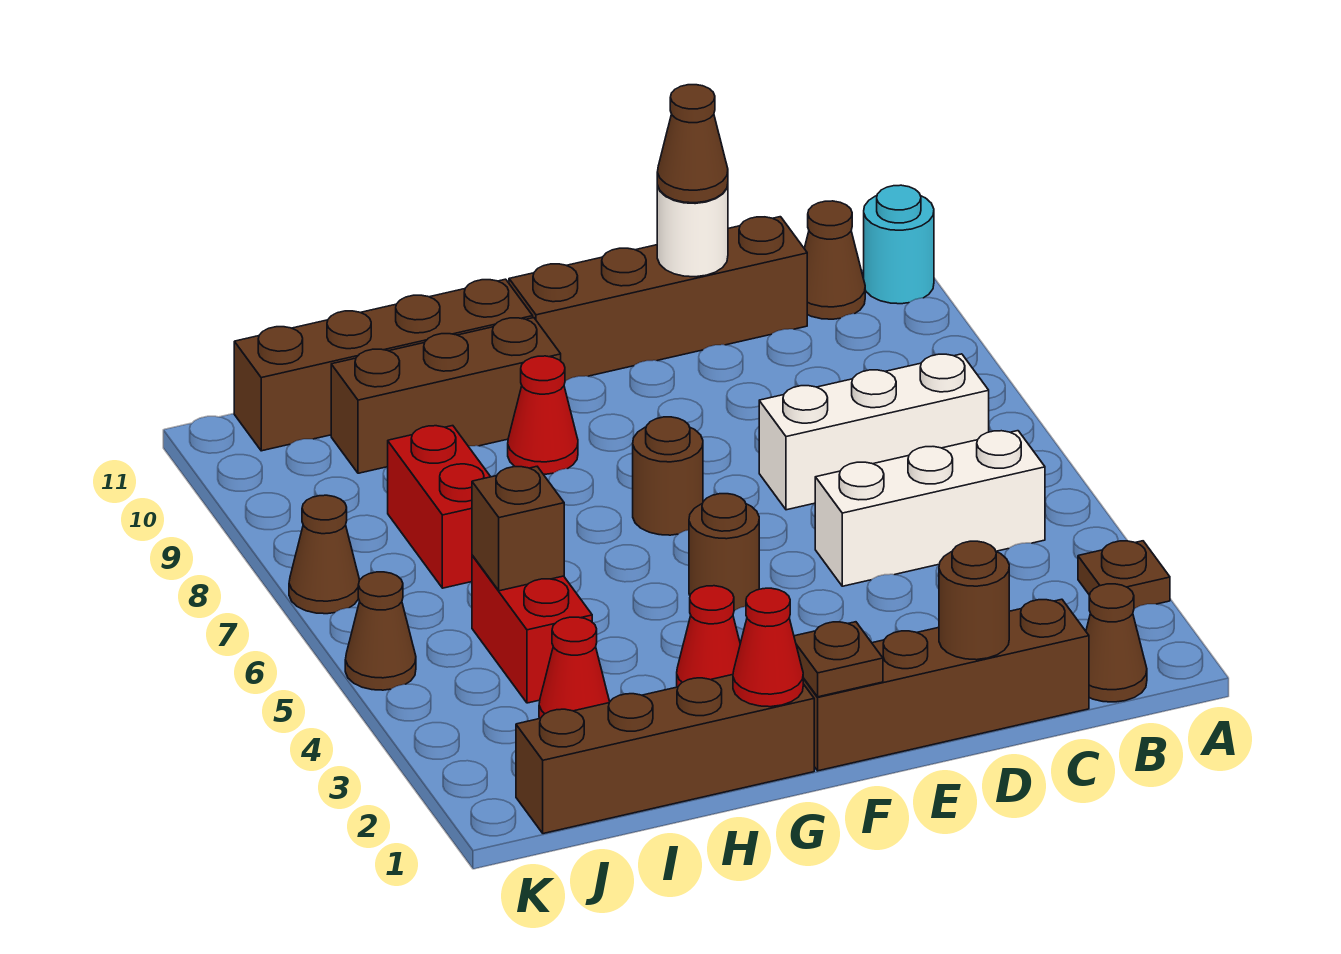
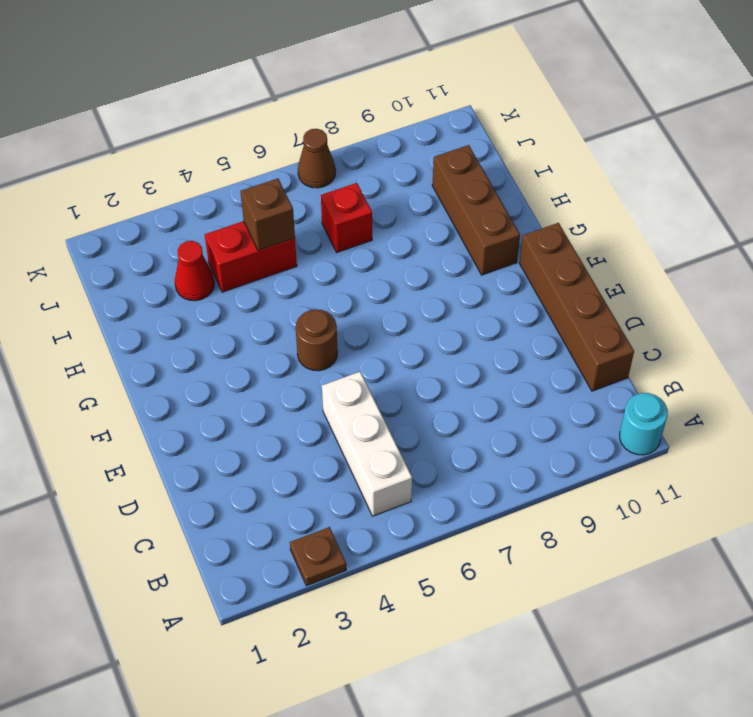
red brick I7 level 1 -> red brick I7:I8 level 1
none -> brown cone B1 level 1
none -> white brick B7:D7 level 1
none -> brown cone B11 level 1

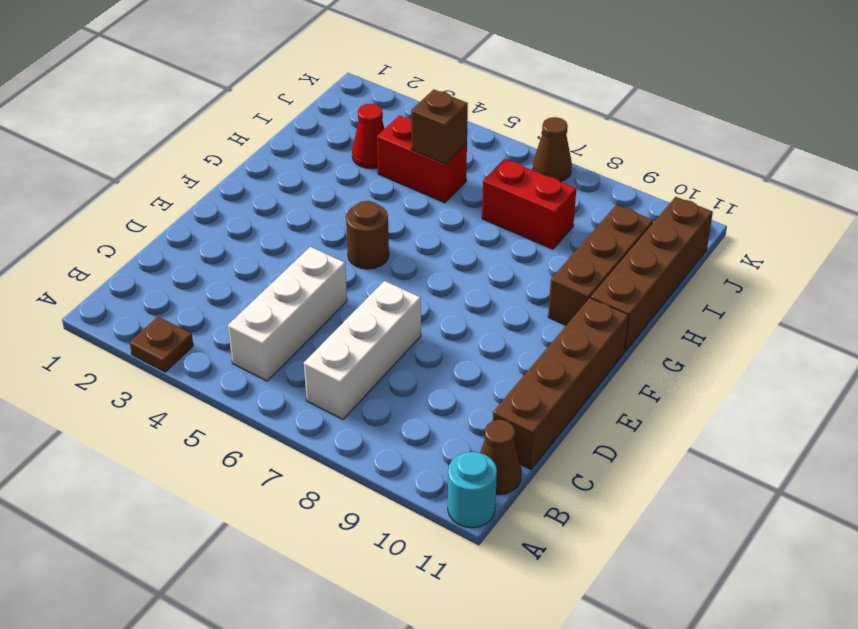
none -> brown cone B1 level 1
none -> brown brick C1:F1 level 1
none -> brown round brick F7 level 1

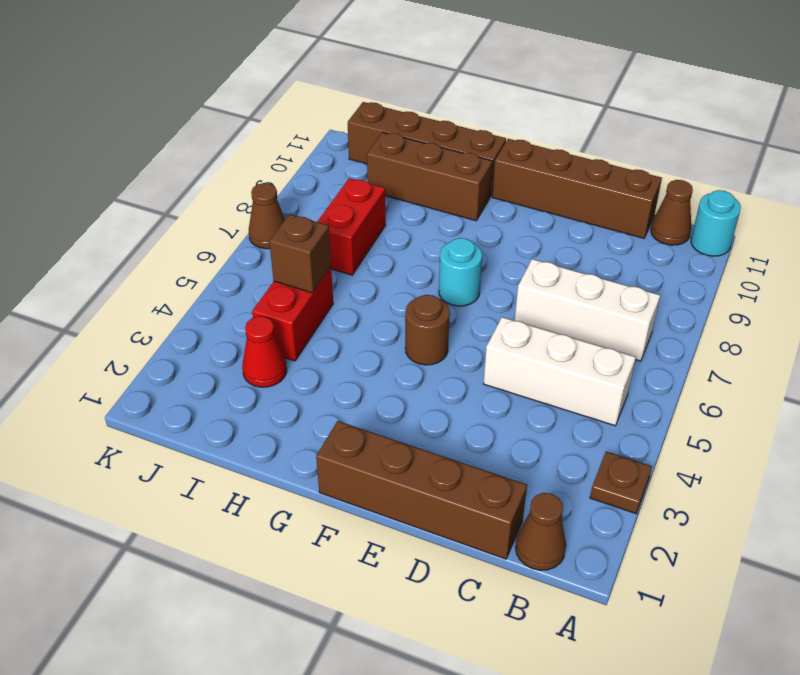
cyan round brick F7 level 1 -> brown round brick F7 level 1
none -> brown brick G1:J1 level 1
none -> red cone G3 level 1
none -> red cone G9 level 1

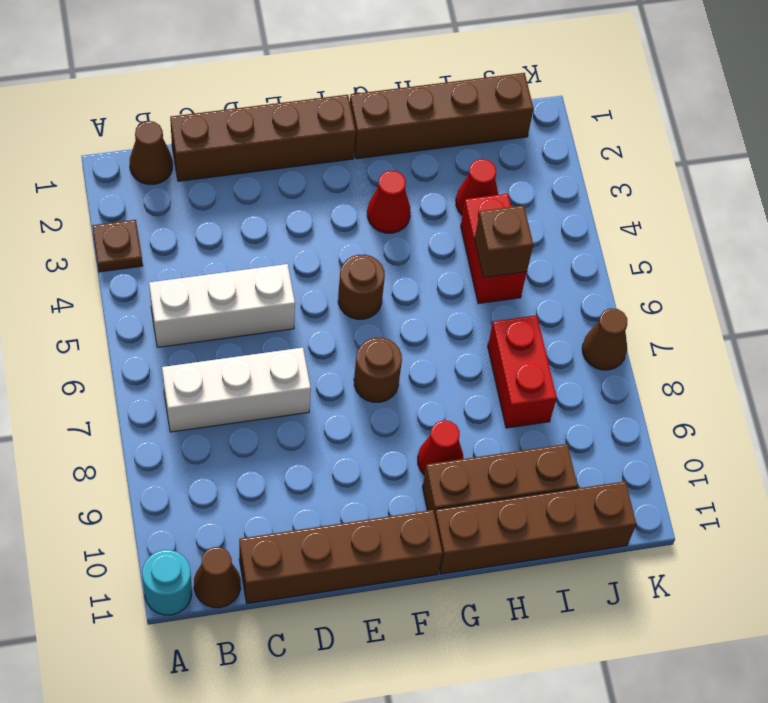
none -> brown cone K5 level 1
none -> brown round brick D1 level 2
none -> white round brick D11 level 2

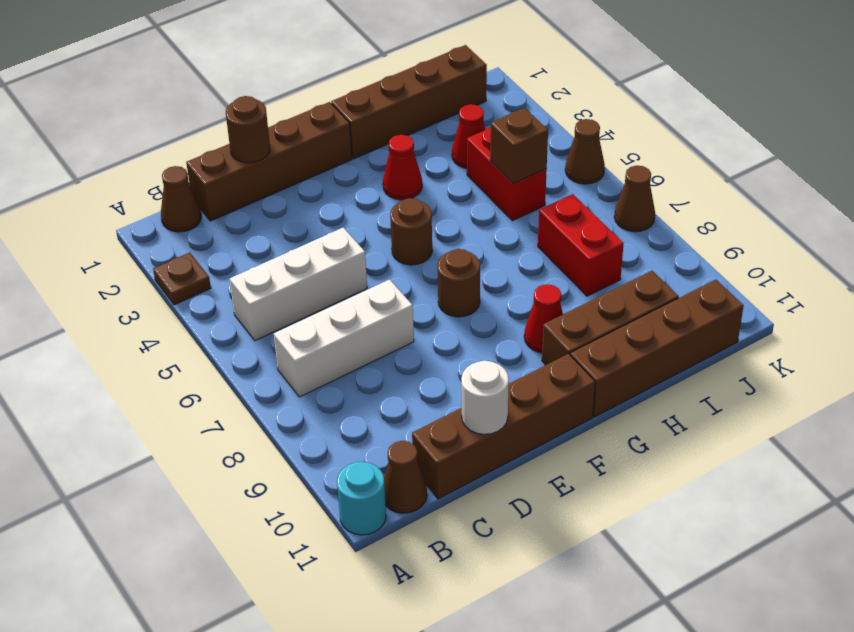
none -> brown plate F1 level 2
none -> red cone G1 level 2
none -> brown cone D11 level 3

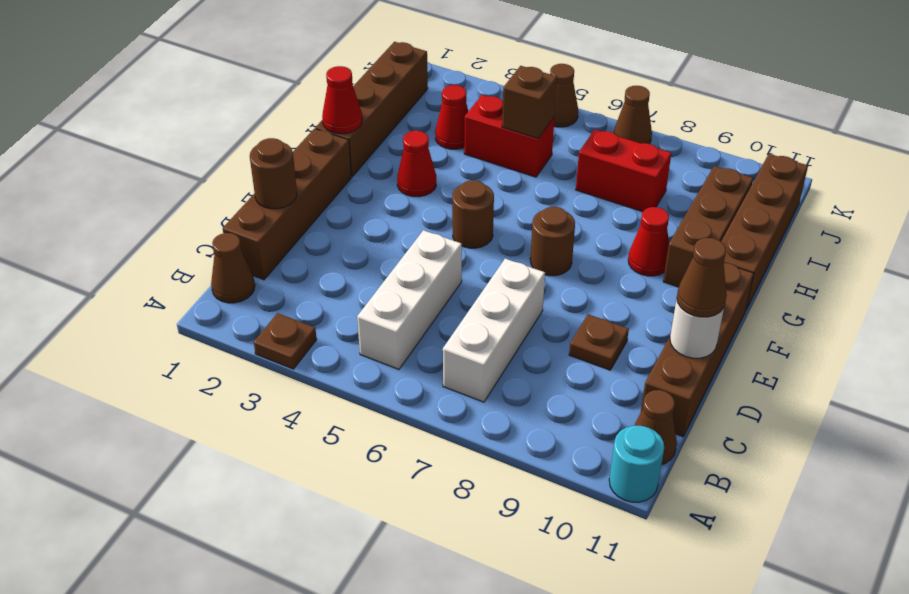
brown plate D9 level 1 -> brown plate F1 level 2

